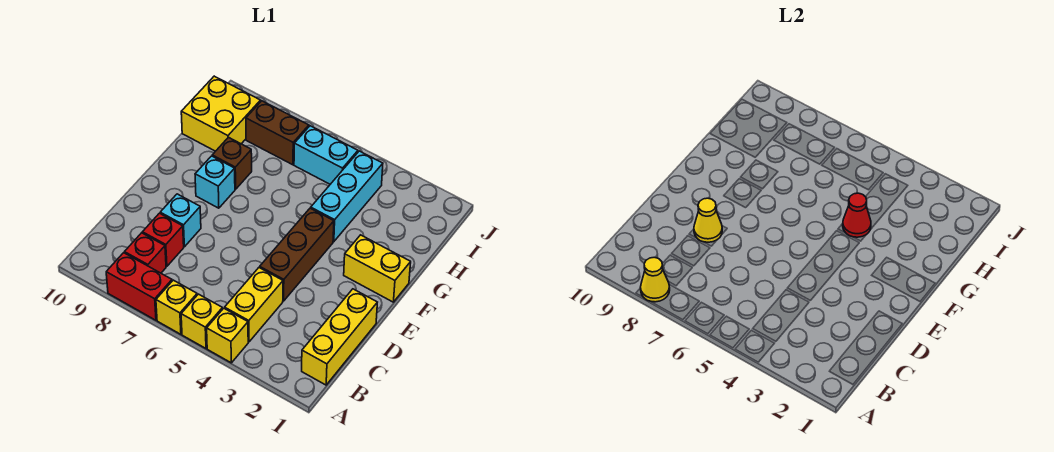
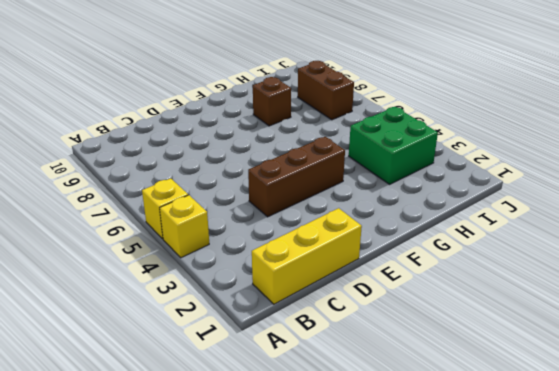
green brick H3:I4 level 1 -> cyan brick G4:I4 level 1
none -> yellow brick A6 level 1
none -> red brick A7:A8 level 1
none -> yellow brick B4:C4 level 1

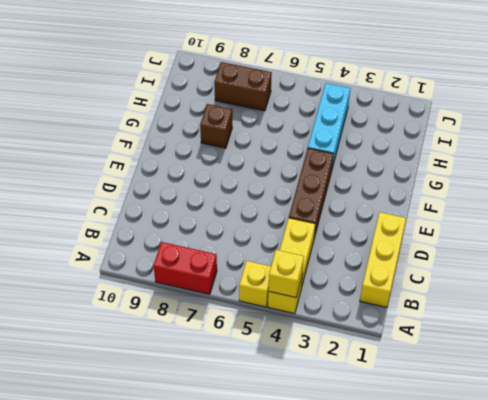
yellow brick A4 level 2 -> yellow brick A6 level 1
none -> red brick B8 level 1
none -> red brick C8 level 1
none -> cyan brick D8 level 1

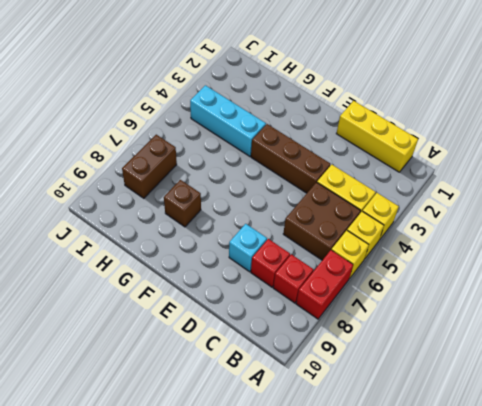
brown brick B5:C6 level 1 -> none
none -> yellow brick F1:F2 level 1
none -> cyan brick F8 level 1
none -> yellow brick H9:I10 level 1

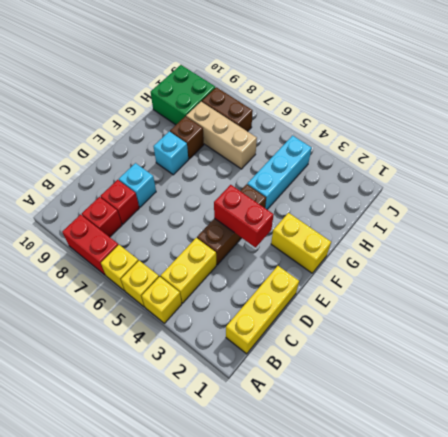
red brick E3:E4 level 2 -> none
tan brick H6:H8 level 1 -> none
green brick H9:I10 level 1 -> yellow brick H9:I10 level 1
none -> cyan brick I5:I6 level 1
none -> yellow cone A8 level 2
none -> yellow cone D8 level 2

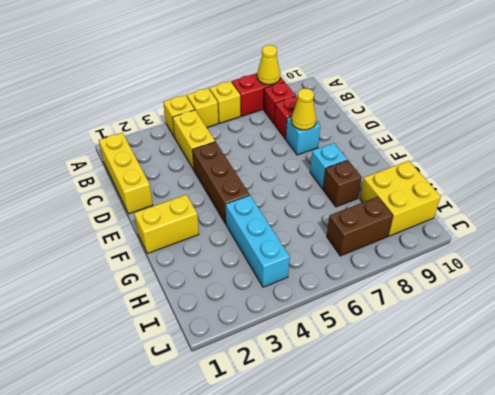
none -> cyan brick I5:I6 level 1
none -> red cone G4 level 2

